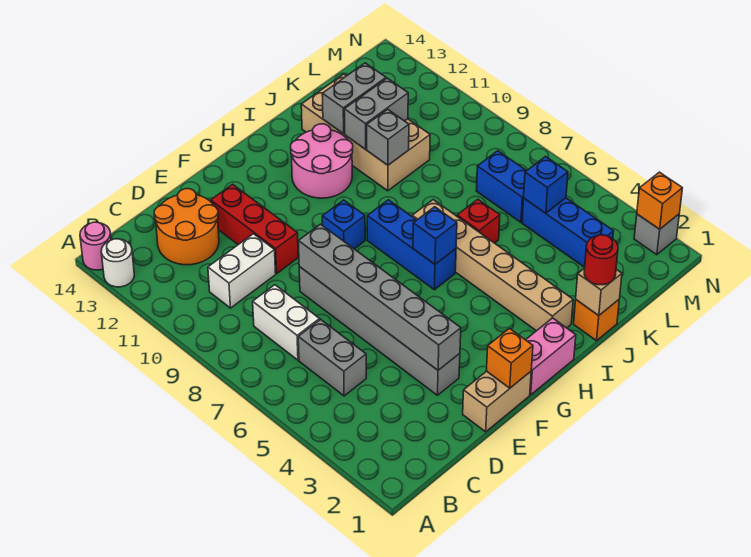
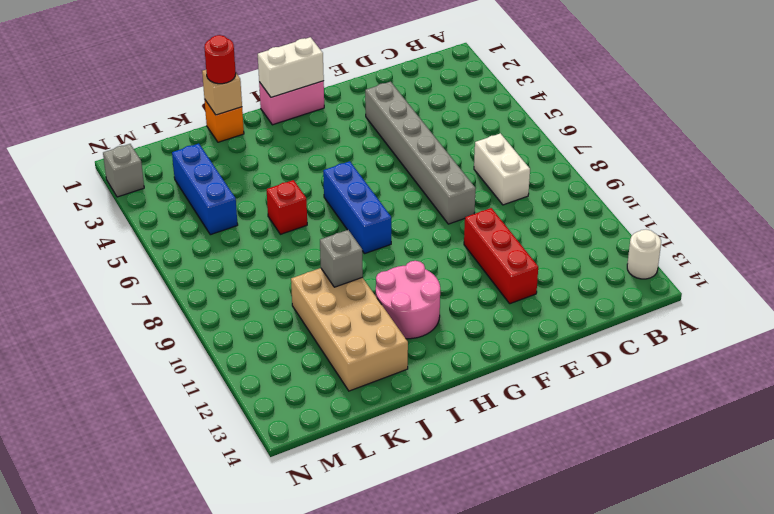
white brick G1:H1 level 2 -> white brick C10:D10 level 1
none -> pink round brick A14 level 1
none -> grey brick C5:C6 level 1
none -> orange round brick C12:D13 level 1
none -> tan brick E1:F1 level 1

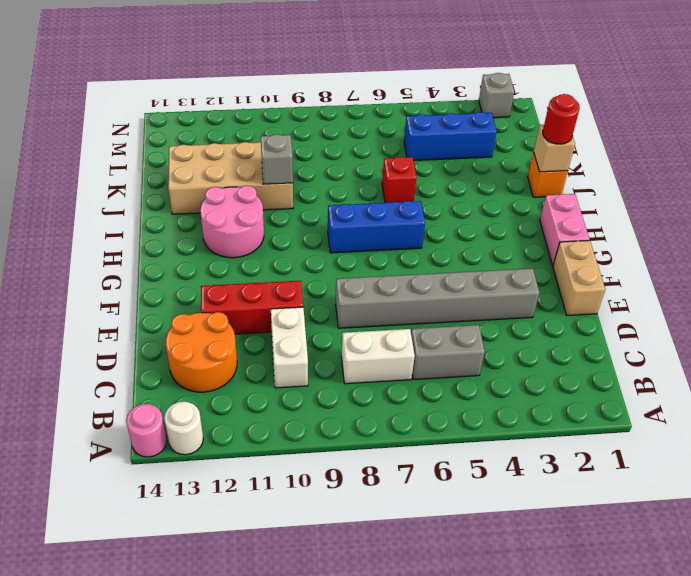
none -> blue brick G9 level 1
none -> tan brick I2:I7 level 1
none -> blue brick L6:L7 level 1
none -> grey brick E3:E8 level 2

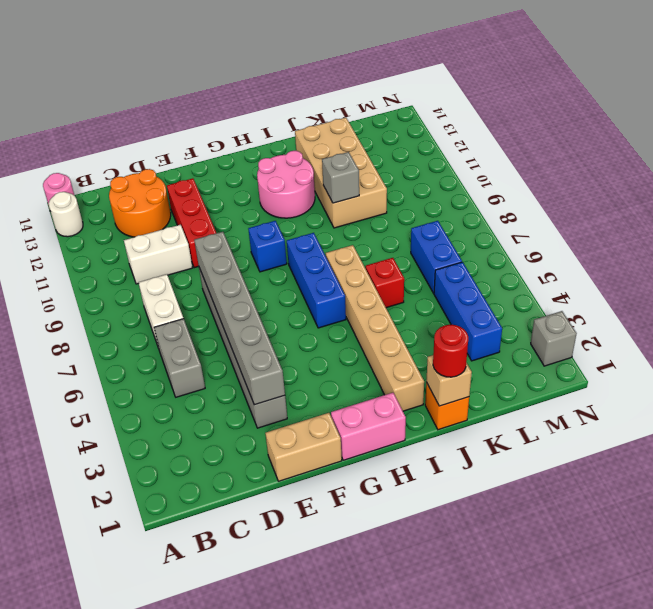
none -> orange brick F1 level 2
none -> blue brick H6 level 2
none -> grey brick J11:K11 level 2
none -> grey brick J12:K12 level 2

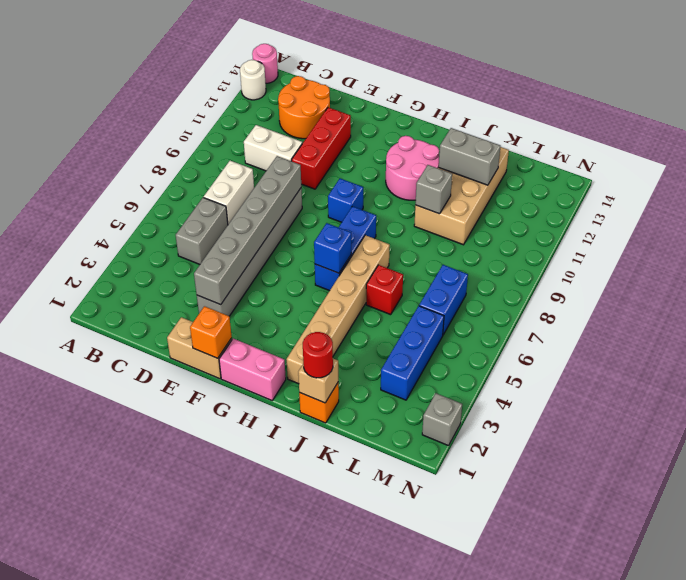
none -> grey brick J11:K11 level 2
none -> blue brick L5 level 2
none -> orange brick N2 level 2

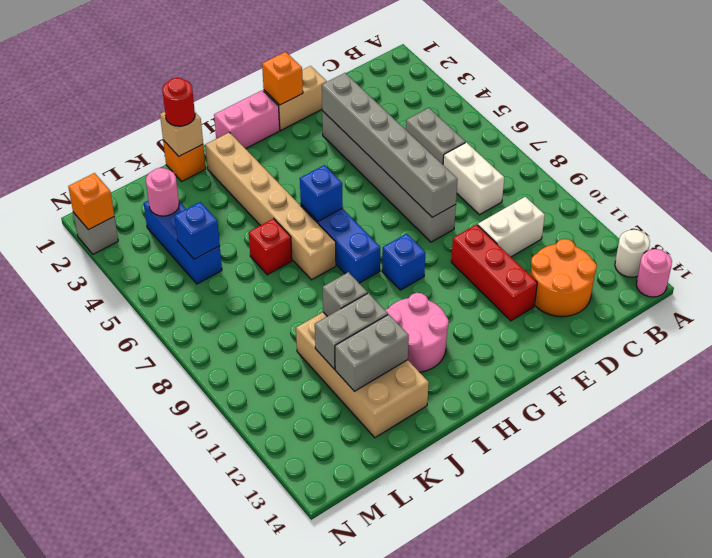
pink round brick L3 level 2 -> none
none -> blue brick L6:L7 level 1

